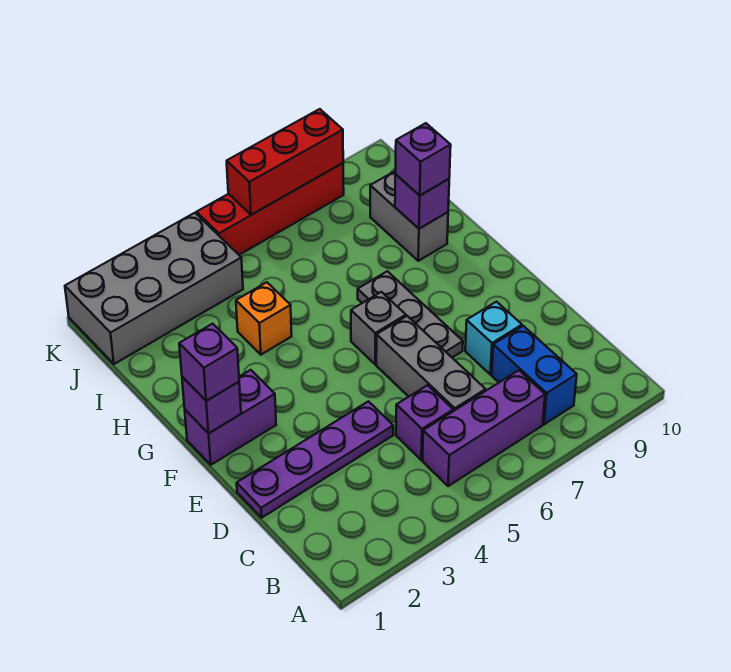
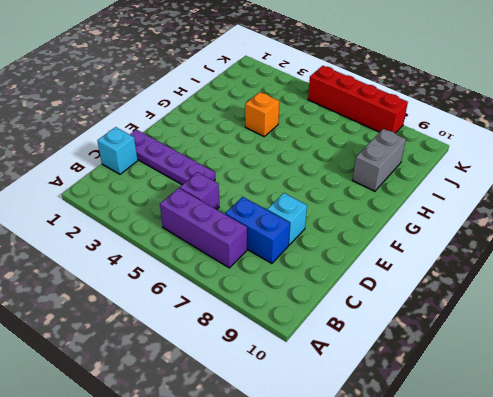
cyan brick C1 level 1 -> none
blue brick C7:C8 level 1 -> blue brick B8:C8 level 1
none -> grey brick C6:E6 level 1
none -> grey plate E7:G7 level 1
none -> purple brick F1:F2 level 1

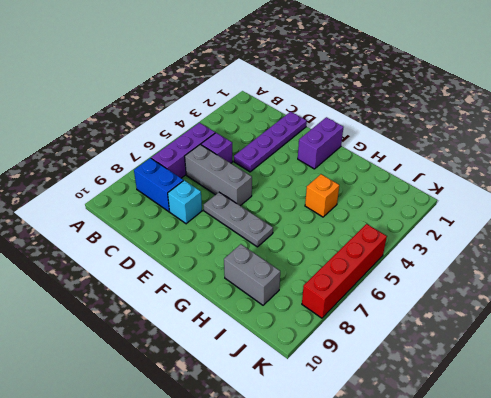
none -> grey brick F6 level 1
none -> grey brick J1:K4 level 1
none -> purple brick F1 level 2

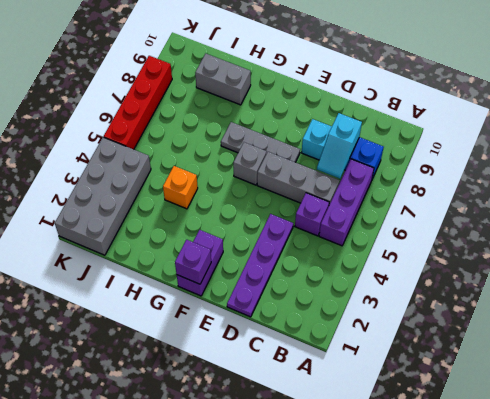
cyan slope C7:C8 level 2 top 8 -> none
none -> purple brick H9 level 2
none -> red brick K6:K8 level 2
none -> purple brick F1 level 3

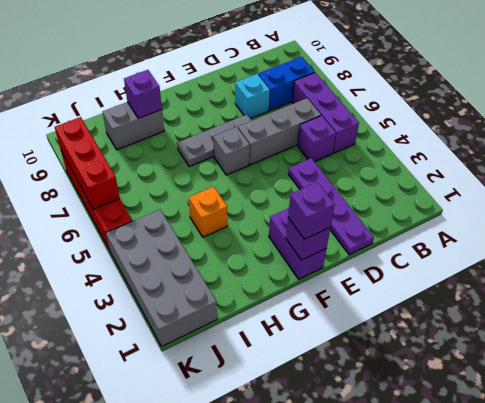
none -> purple brick H9 level 3

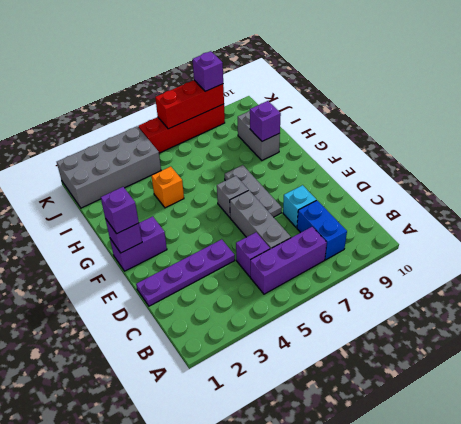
purple brick K8 level 3 -> purple brick H9 level 3

